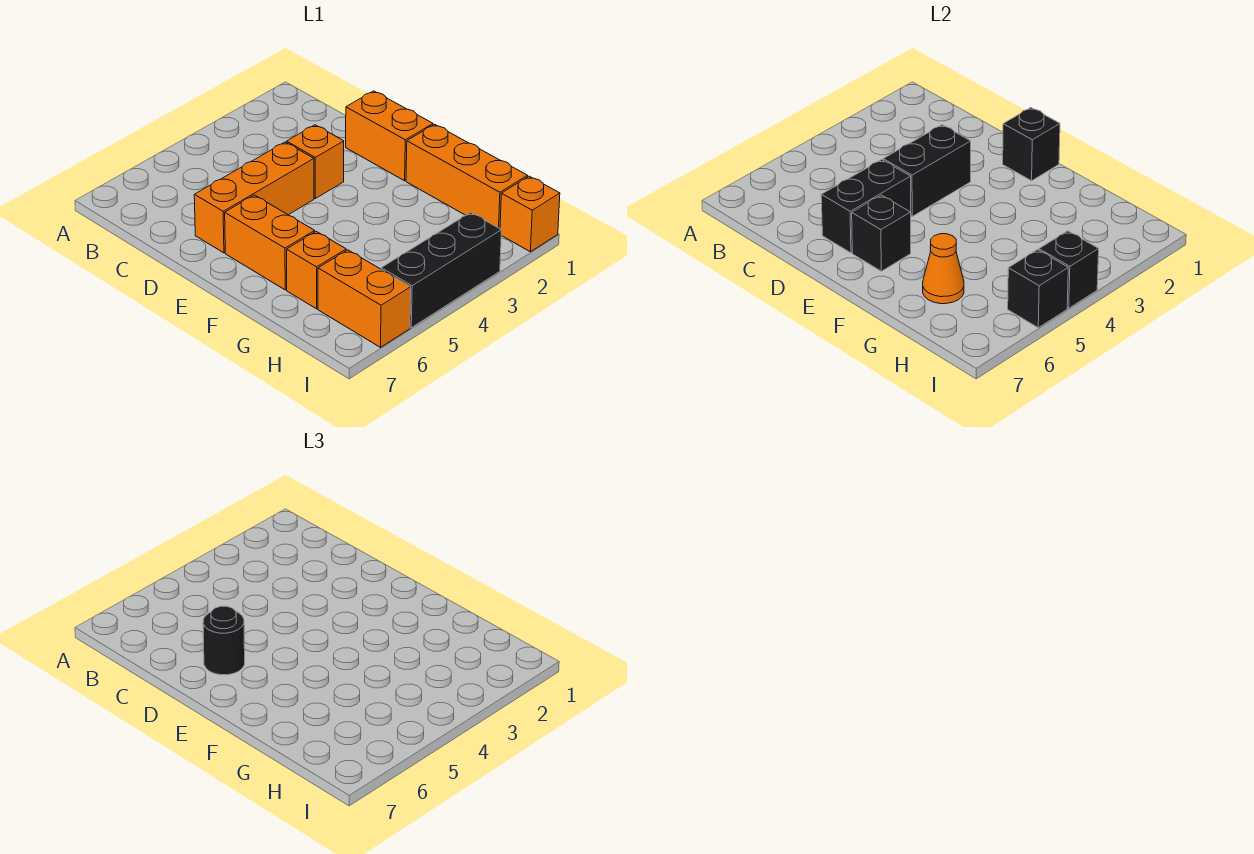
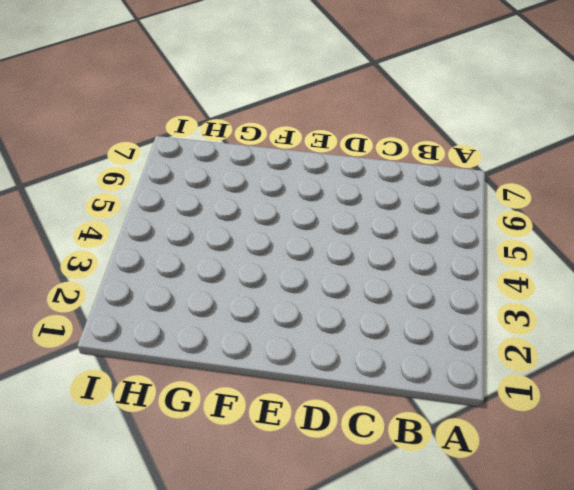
none -> orange brick D1:E1 level 1
none -> orange brick D3 level 1
none -> orange brick D4:D6 level 1

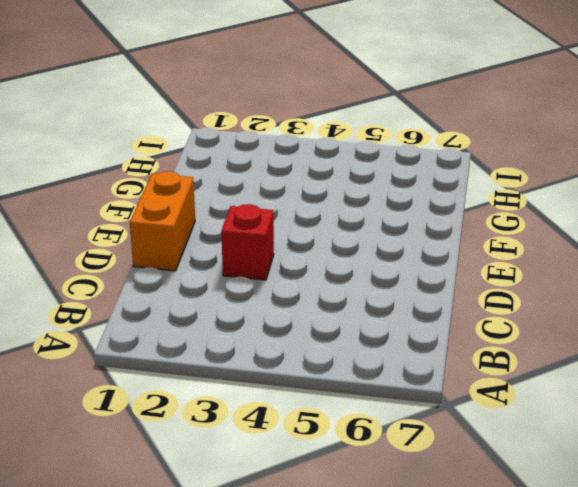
red brick D3 level 1 -> orange brick D3 level 1
none -> orange brick D4:D6 level 1
none -> orange brick E6:F6 level 1
none -> orange brick F1:H1 level 1

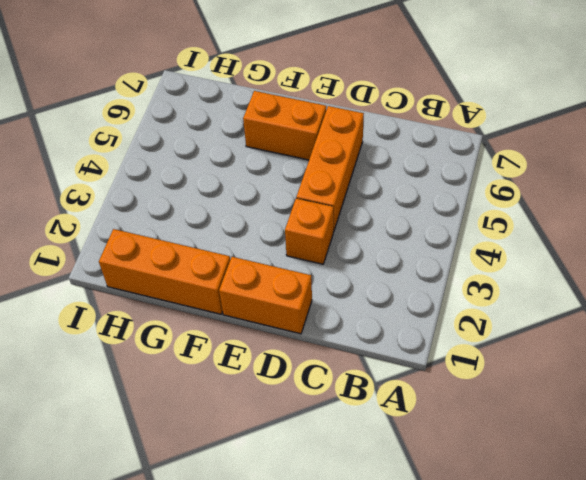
none -> orange brick G6 level 1
none -> orange brick H6:I6 level 1
none -> orange brick I1 level 1

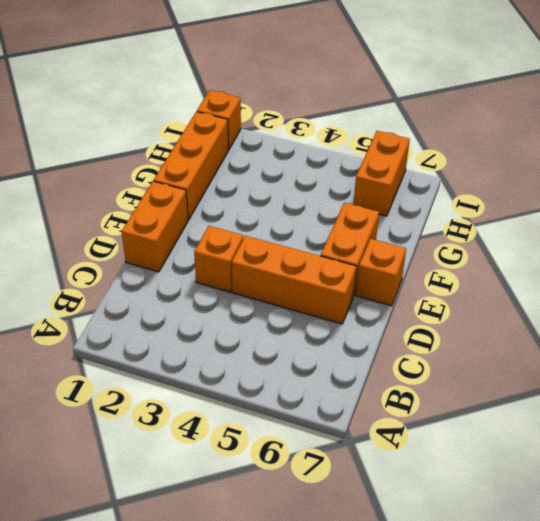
orange brick E7 level 1 -> orange brick G6 level 1
none -> black brick I3:I5 level 1
none -> black brick D3:D4 level 2
none -> black brick D5:D6 level 2

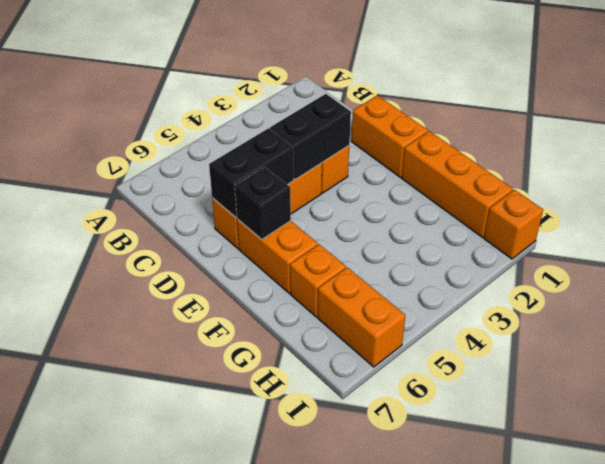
none -> black brick I3:I5 level 1
none -> black brick E1 level 2
none -> orange cone G6 level 2

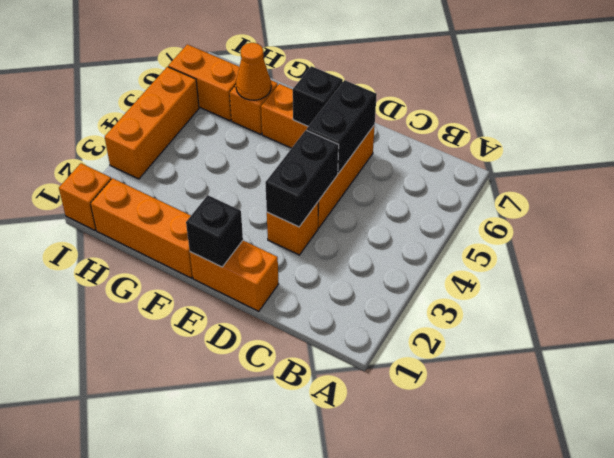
orange brick I3:I5 level 1 -> black brick I3:I5 level 1
none -> black brick I4 level 2
none -> black brick I5 level 2
none -> black round brick D6 level 3

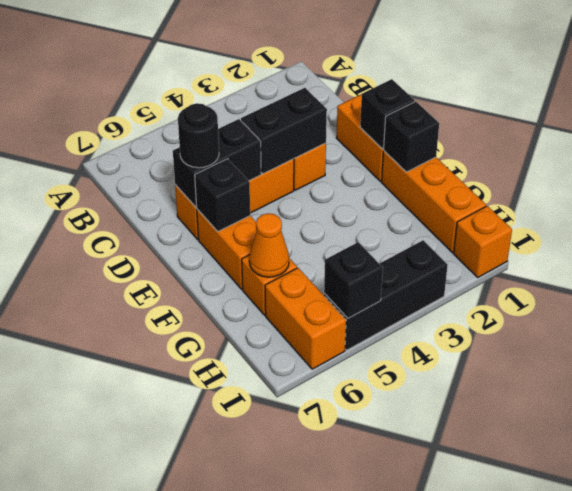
black brick F1 level 2 -> black brick I4 level 2

